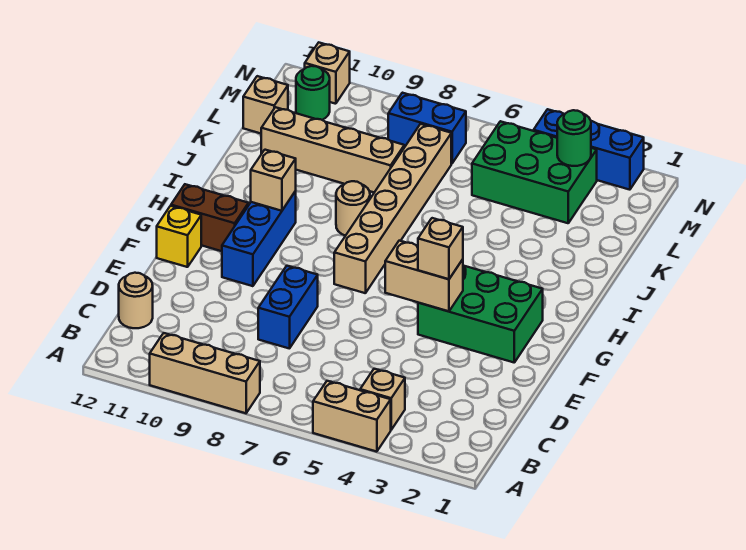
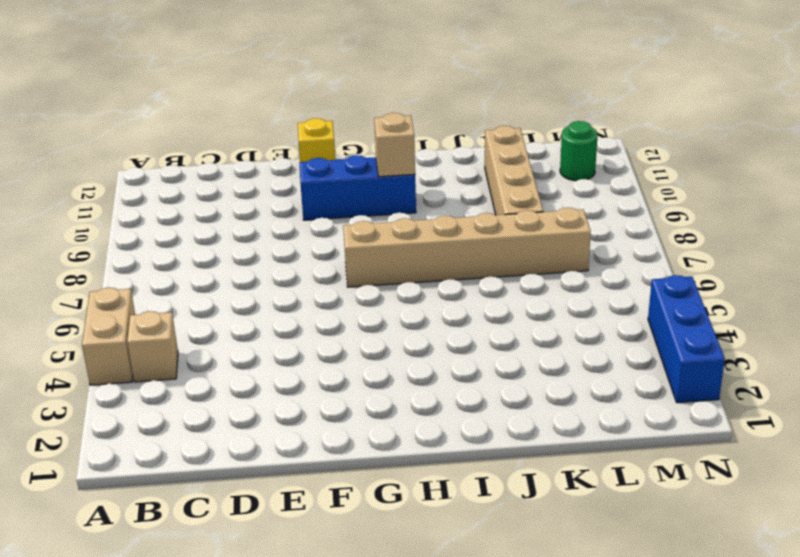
none -> tan brick A8:A10 level 1
none -> tan round brick C12 level 1
none -> blue brick D8:E8 level 1

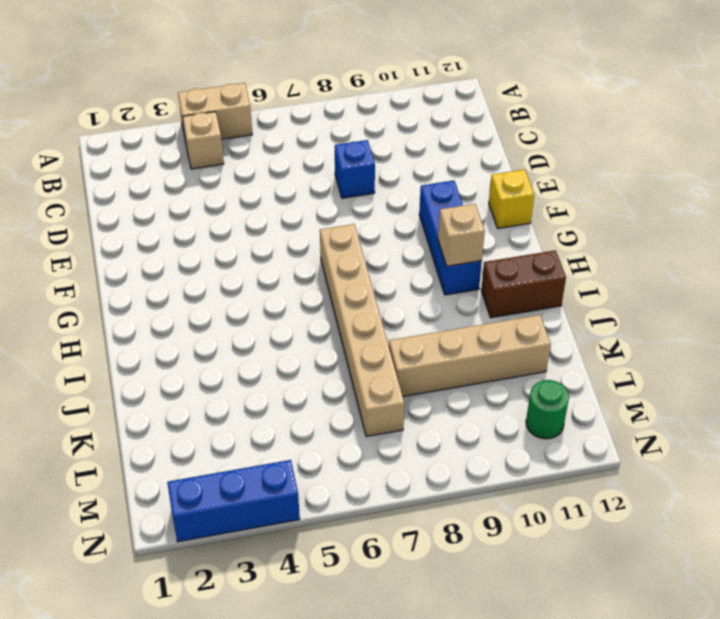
blue brick D8 level 1 -> blue brick D8:E8 level 1
brown brick I11:I12 level 1 -> brown brick G11:G12 level 1
none -> tan brick A8:A10 level 1
none -> tan round brick C12 level 1
none -> green brick F2:G4 level 1

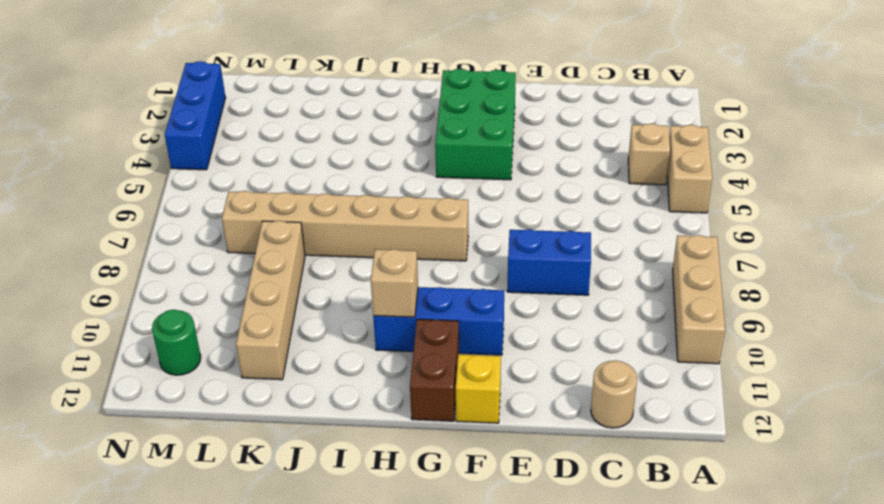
none -> tan round brick I8 level 1
none -> green brick L3:M5 level 1
none -> tan brick L12 level 1

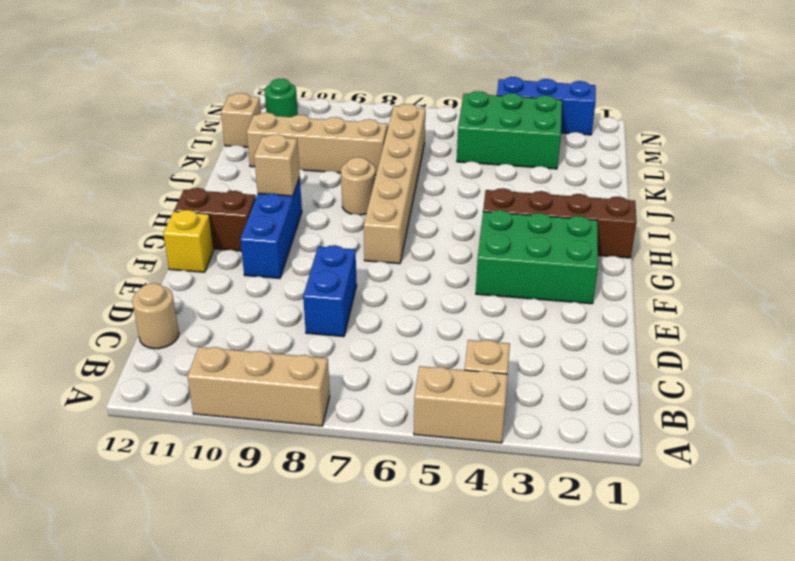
brown brick H1:H4 level 1 -> none
none -> blue brick M7:M8 level 1
none -> tan brick N11 level 1
none -> tan brick F4:F5 level 2

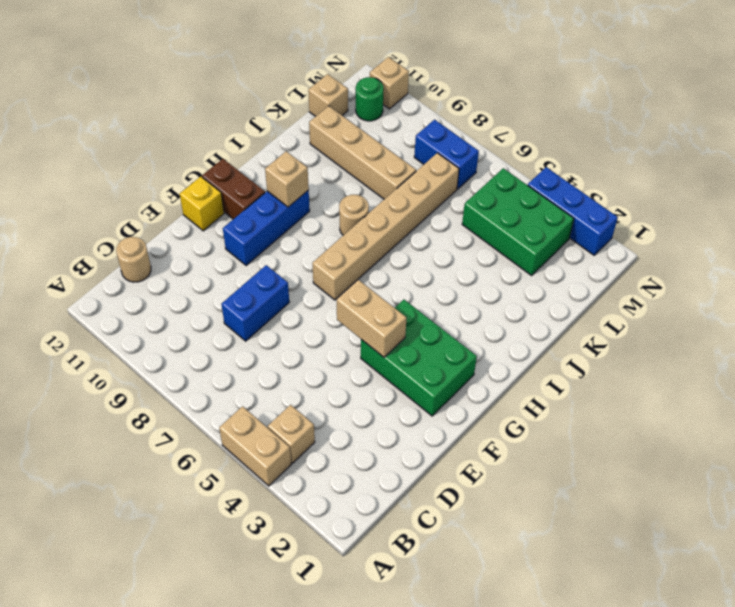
none -> tan brick A8:A10 level 1
none -> green round brick M3 level 2
none -> tan brick F4 level 3

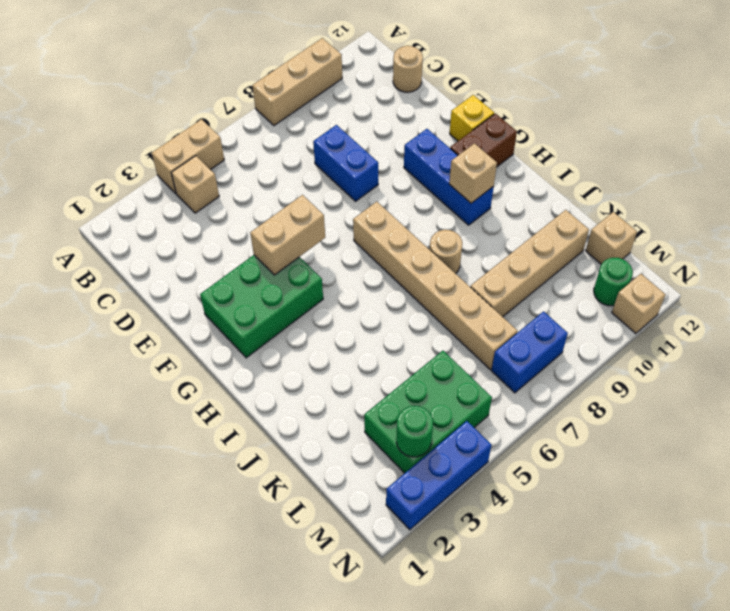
none -> tan brick F4 level 3

